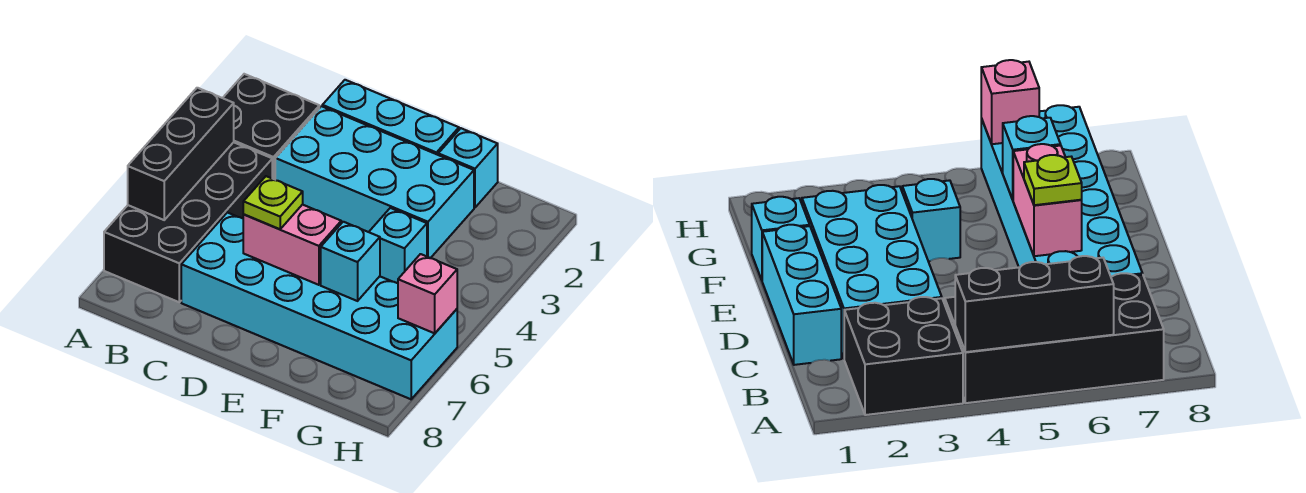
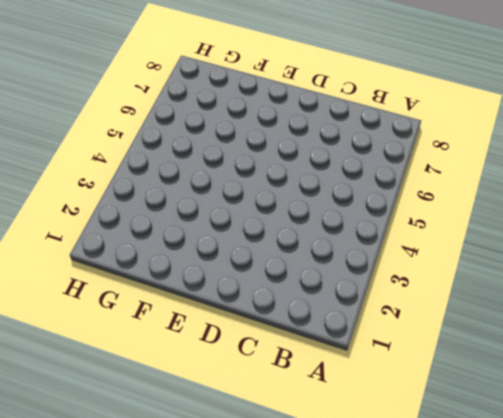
none -> black brick A2:B3 level 1
none -> black brick A4:B7 level 1
none -> cyan brick C1:E1 level 1

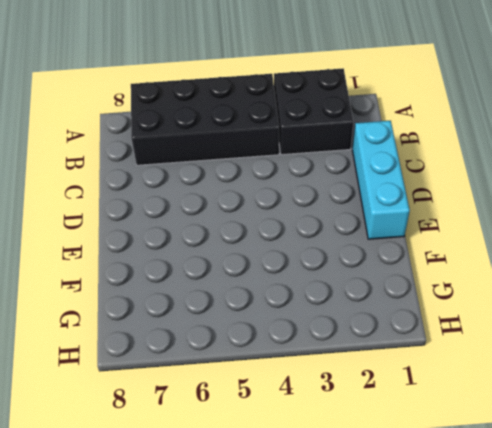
none -> cyan brick C2:F3 level 1
none -> cyan brick C6:H7 level 1
none -> cyan brick F1 level 1

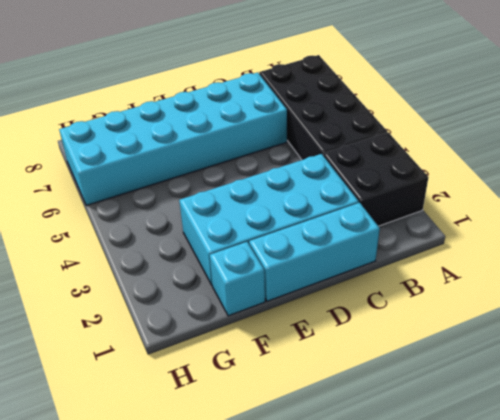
none -> cyan brick F4 level 1
none -> black brick A4:A6 level 2
none -> pink brick D6:E6 level 2

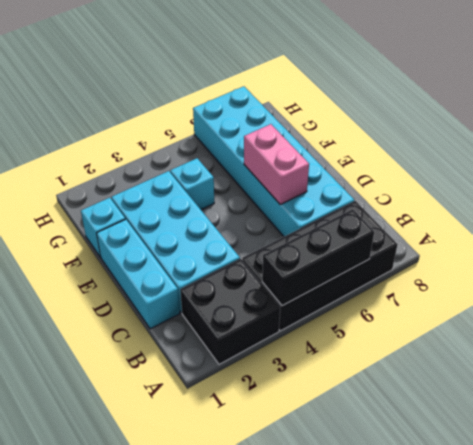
none -> cyan brick F6 level 2
none -> pink brick H6 level 2
none -> lime plate D6 level 3

